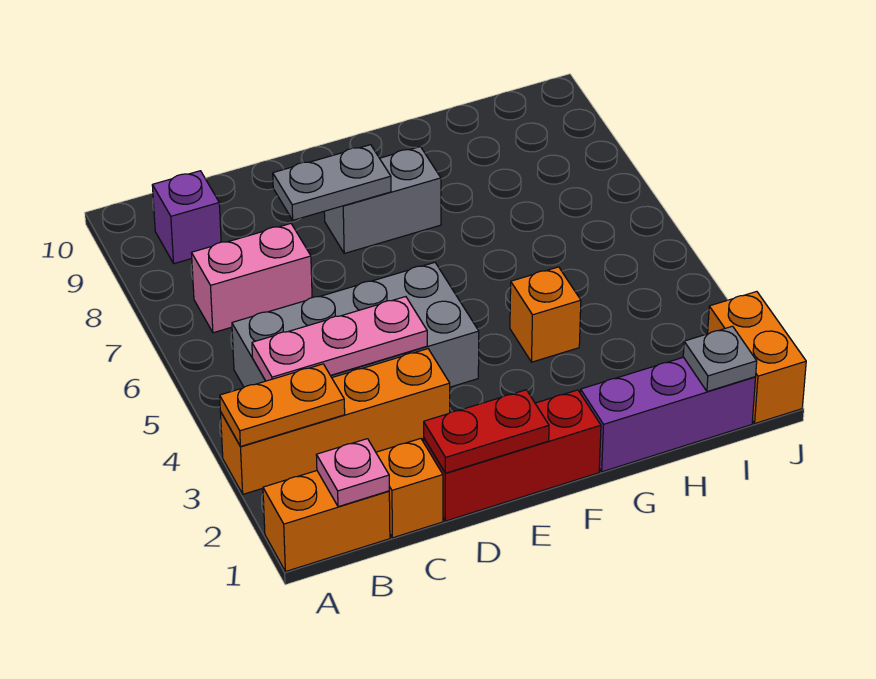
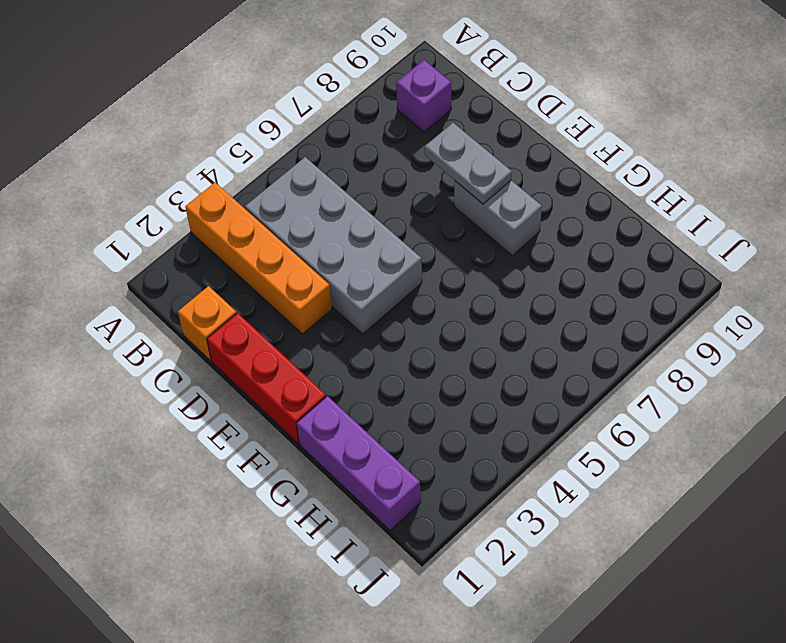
none -> orange brick A1:B1 level 1
none -> pink brick B7:C7 level 1
none -> orange brick G4 level 1

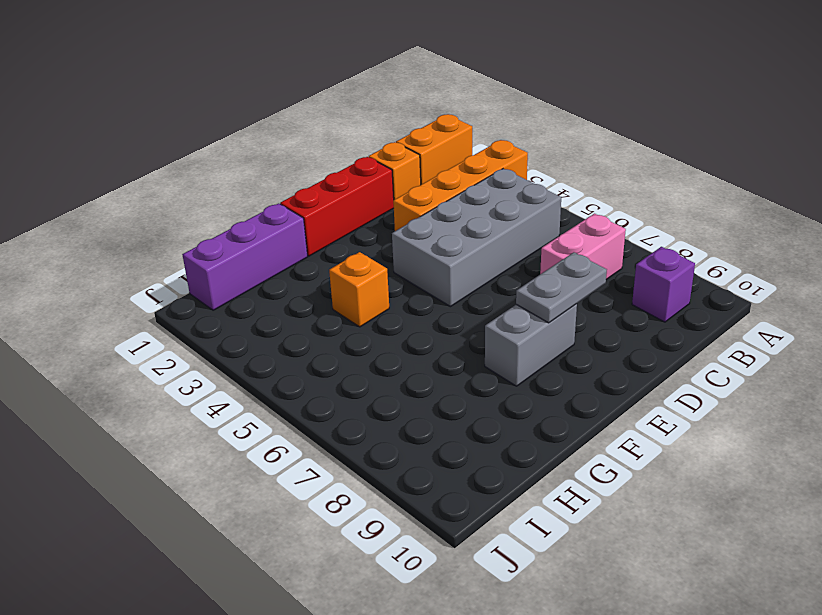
none -> orange brick J1:J2 level 1
none -> orange plate A3:B3 level 2
none -> pink plate B1 level 2

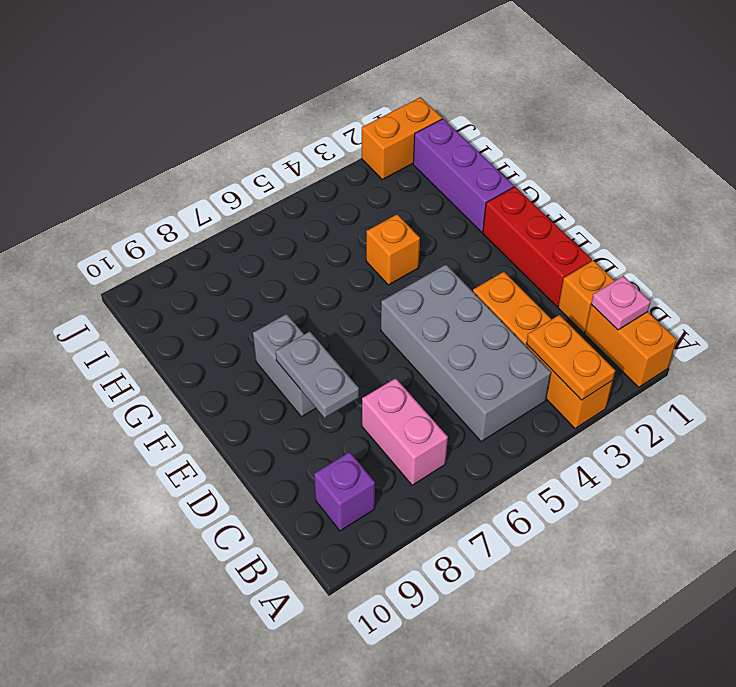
none -> pink plate B4:D4 level 2
none -> red plate D1:E1 level 2
none -> grey plate I1 level 2

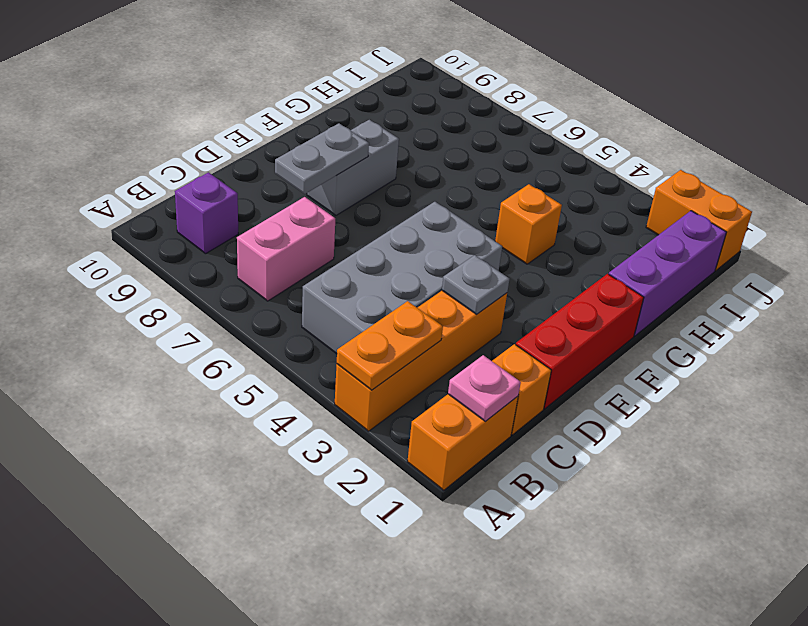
grey plate D3 level 2 -> grey plate I1 level 2
none -> pink plate B4:D4 level 2
none -> red plate D1:E1 level 2

